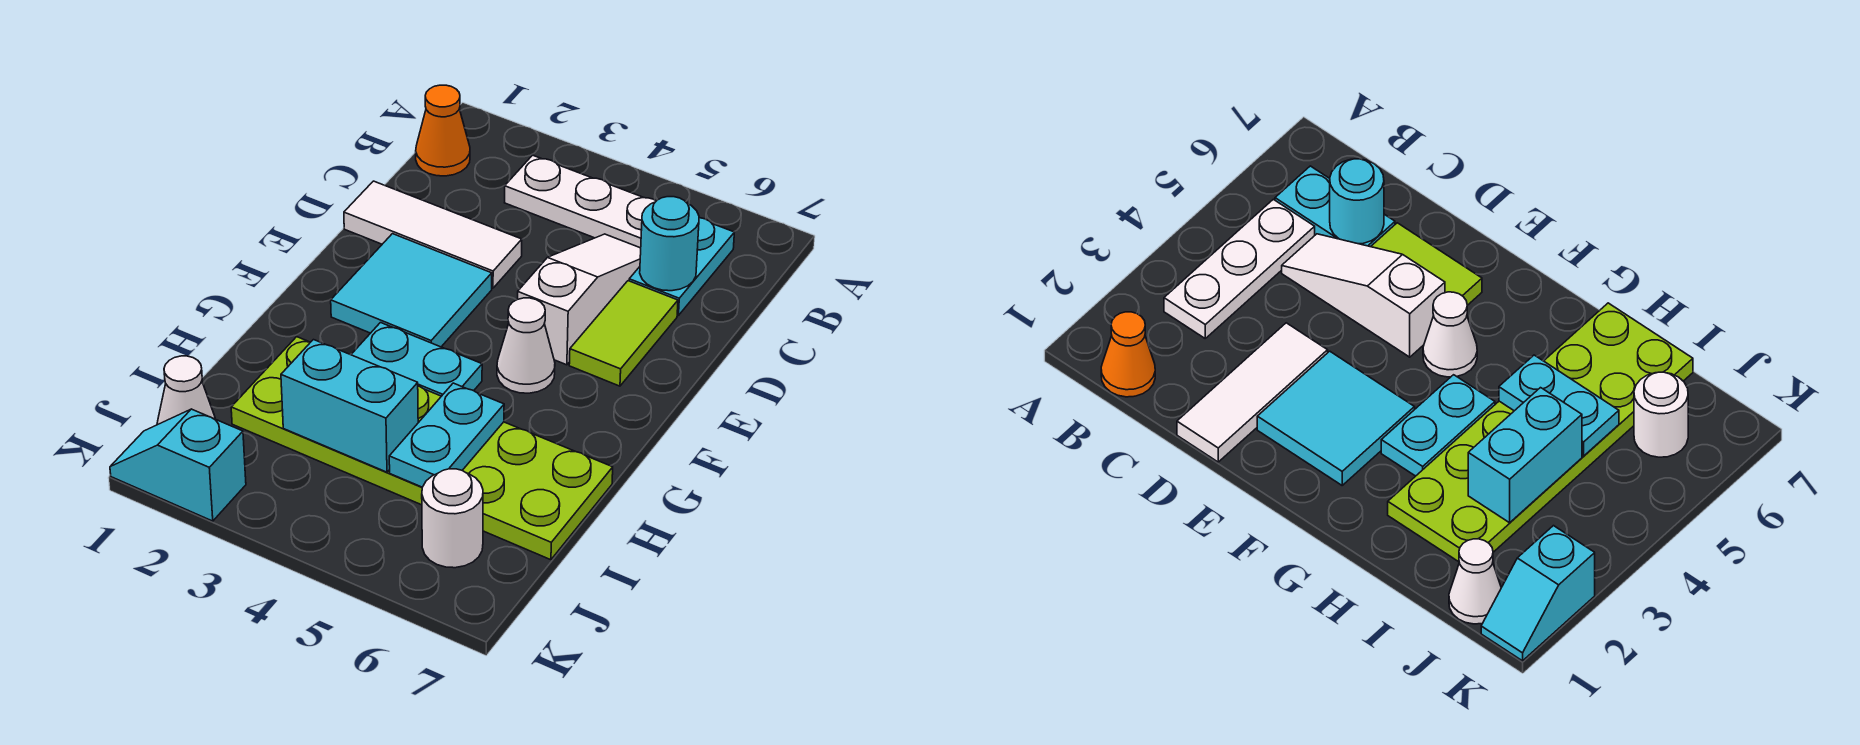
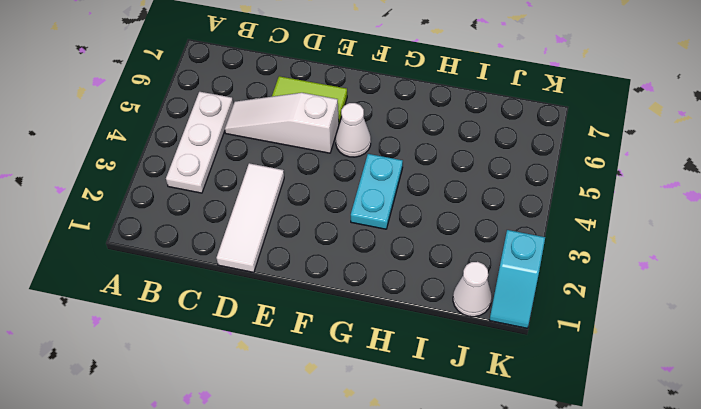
none -> orange cone B1 level 1
none -> cyan plate B6:C6 level 1
none -> cyan tile E2:F3 level 1

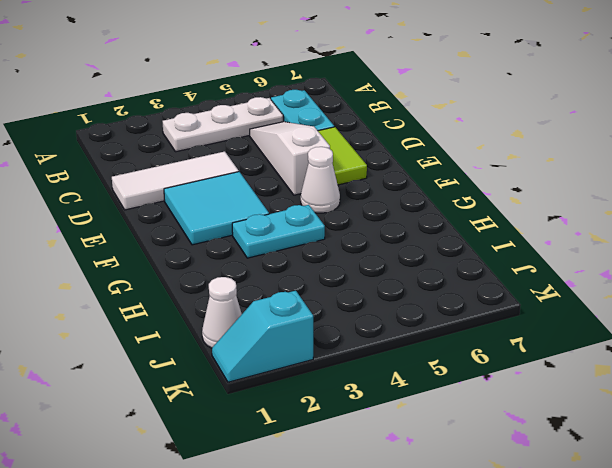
none -> orange cone B1 level 1
none -> lime plate H2:I7 level 1
none -> white round brick J6 level 1

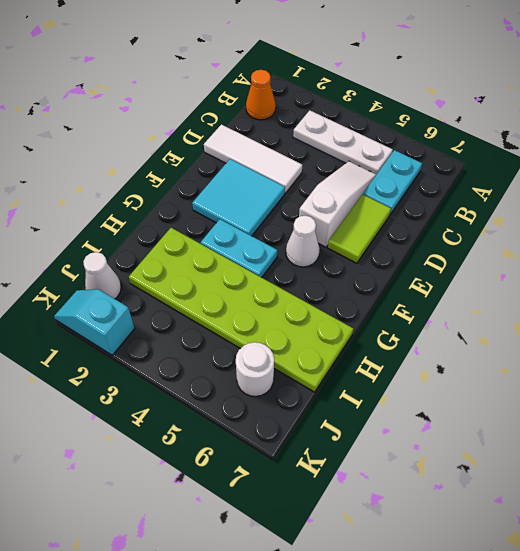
none -> cyan round brick C6 level 2
none -> cyan plate H5:I5 level 2
none -> cyan brick I3:I4 level 2

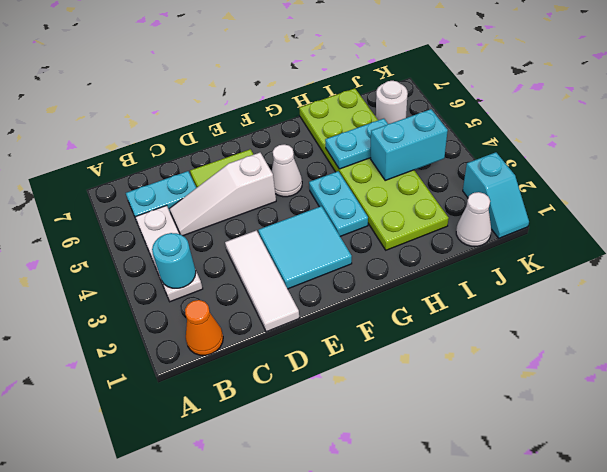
cyan round brick B3 level 2 -> cyan round brick C6 level 2
cyan brick I4:J4 level 2 -> cyan brick I3:I4 level 2

